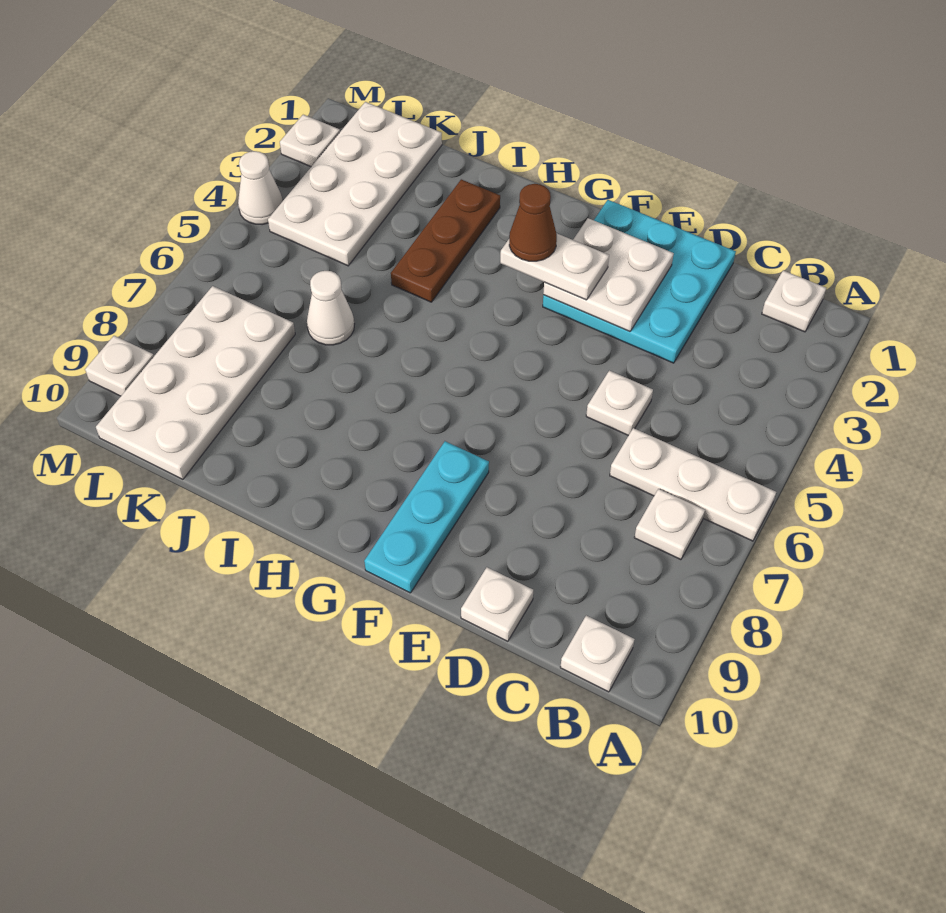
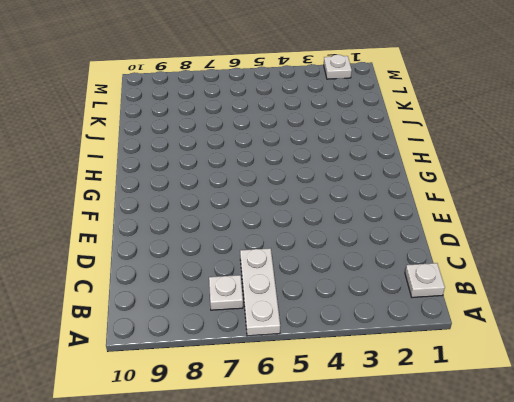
none -> white plate B10 level 1
none -> cyan plate D1:F3 level 1
none -> white plate D5 level 1

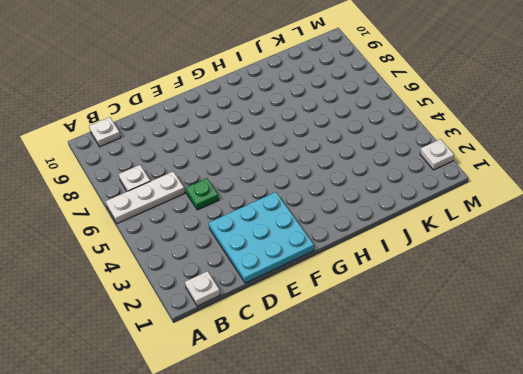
green plate D5 level 1 -> white plate D5 level 1
none -> white plate D10 level 1
none -> cyan plate F8:F10 level 1
none -> brown plate I2:I4 level 1

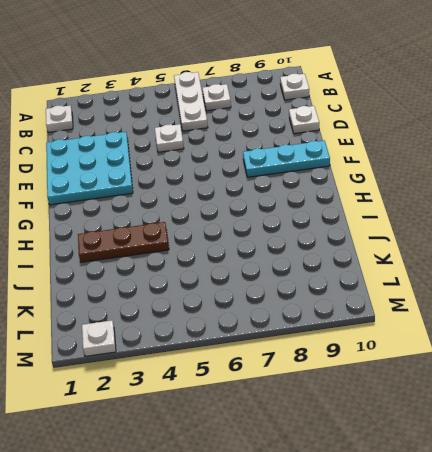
none -> white cone J6 level 1
none -> white plate K1:L4 level 1
none -> white plate K7:L10 level 1

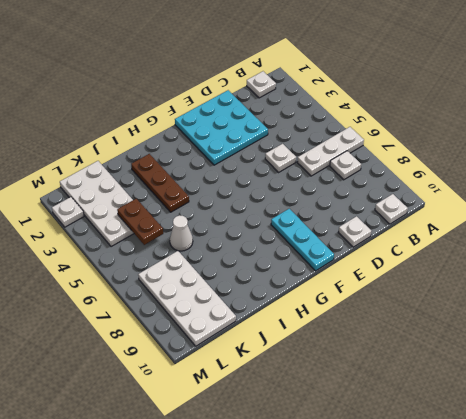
brown plate K4:K5 level 2 -> none
none -> white cone M4 level 1
none -> white plate M9 level 1
none -> white plate E2:F3 level 2

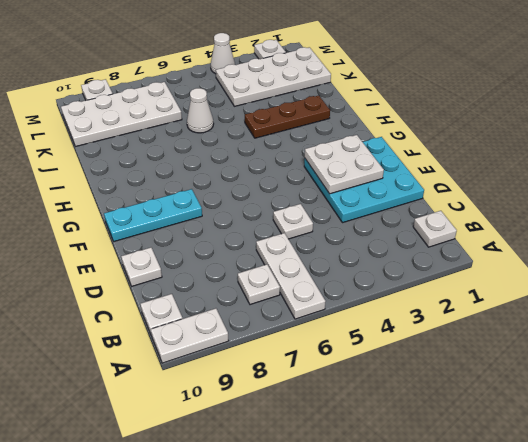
white plate A9:A10 level 1 -> white plate F3:G3 level 3
none -> brown cone G3 level 4

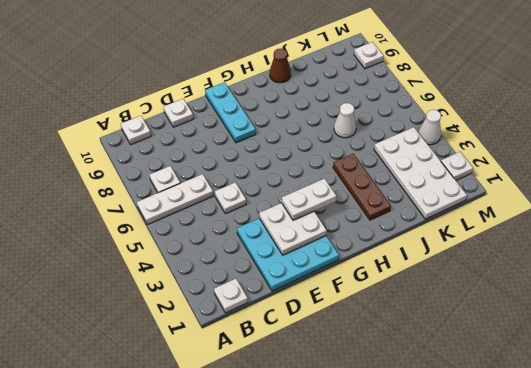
brown cone I10 level 1 -> brown cone G3 level 4
none -> white plate K7:L10 level 1

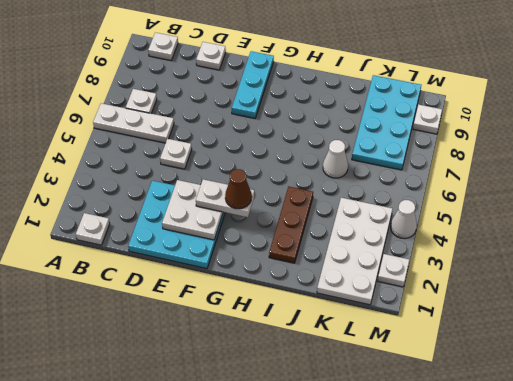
cyan plate K7:L10 level 1 -> white plate K7:L10 level 1

